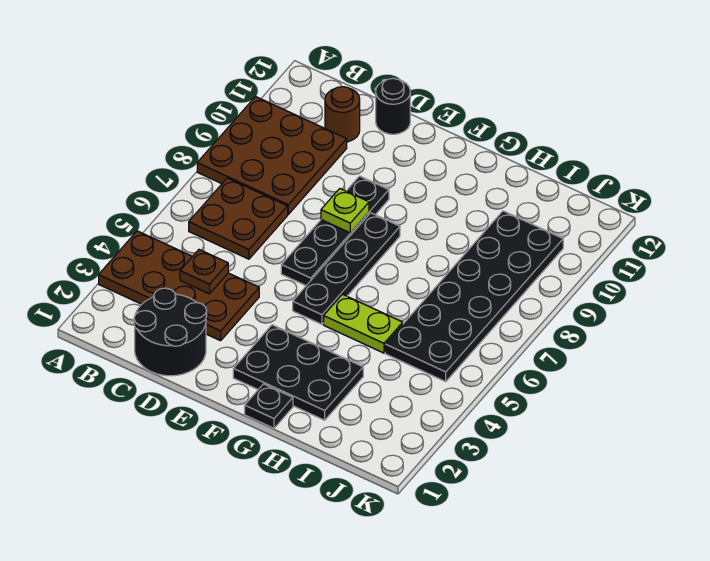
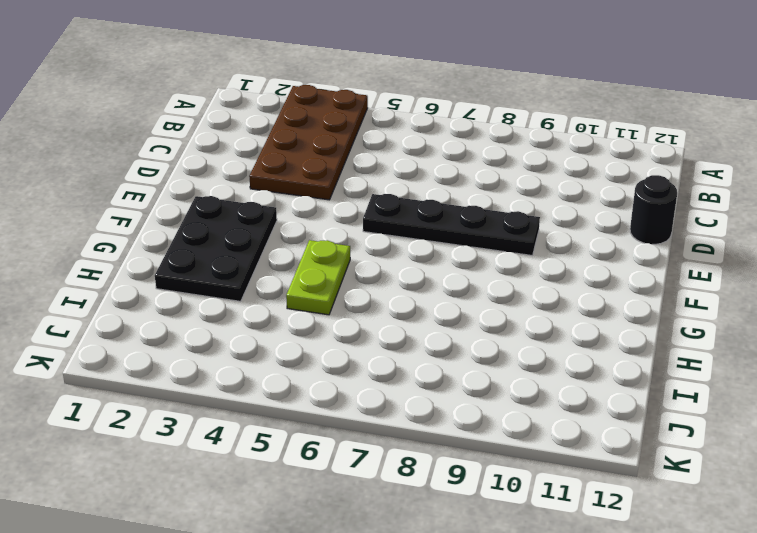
none -> brown plate A8:C10 level 1
none -> brown plate B6:C7 level 1
none -> black round brick C1:D2 level 1

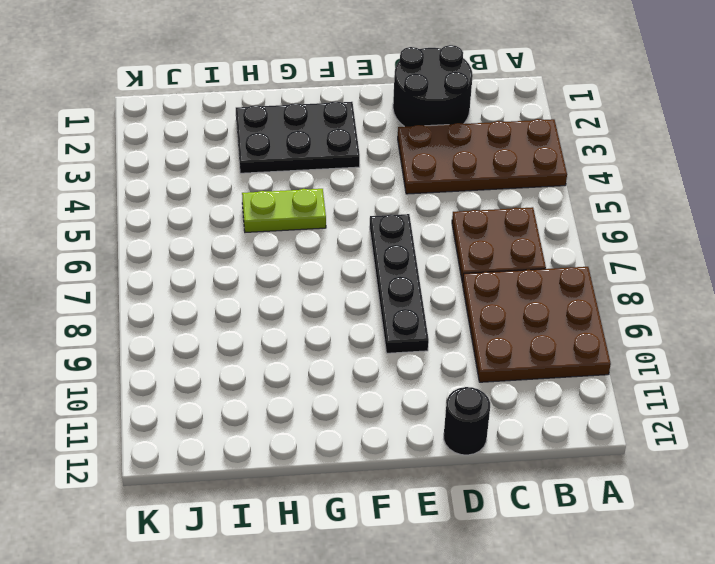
none -> brown round brick C11 level 1
none -> black plate F5:F8 level 1
none -> black plate G1 level 1

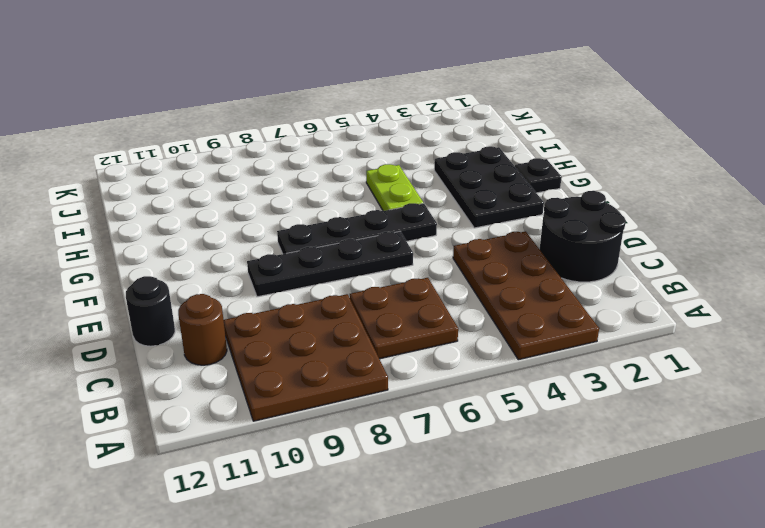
none -> black plate I5:J10 level 1
none -> brown plate C4 level 2
none -> lime plate E8 level 2

